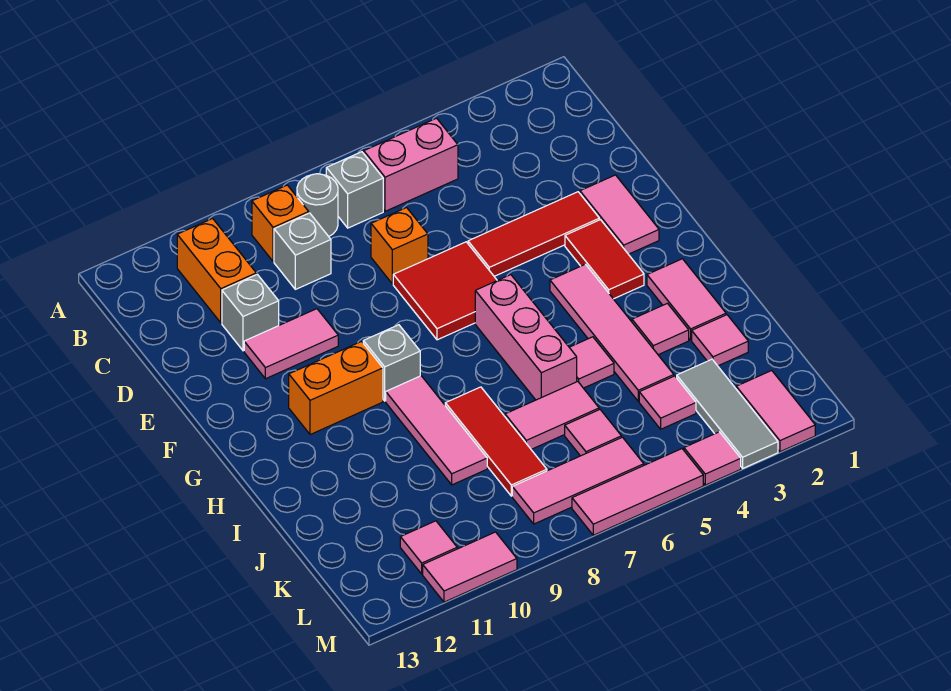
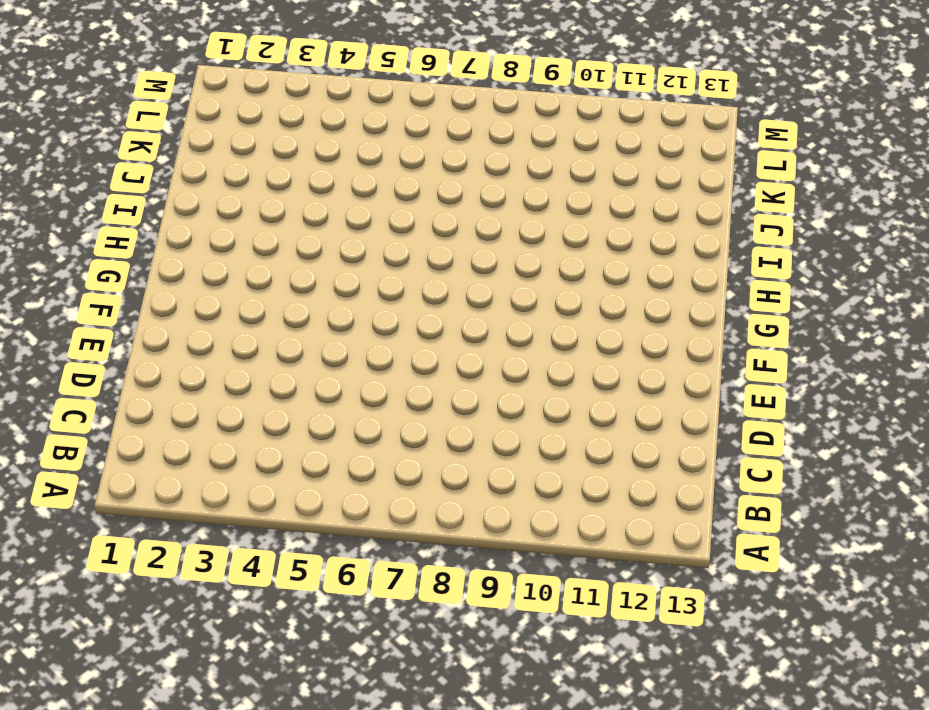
none -> pink brick B5:B6 level 1
none -> grey brick B7 level 1
none -> grey round brick B8 level 1
none -> orange brick B9 level 1

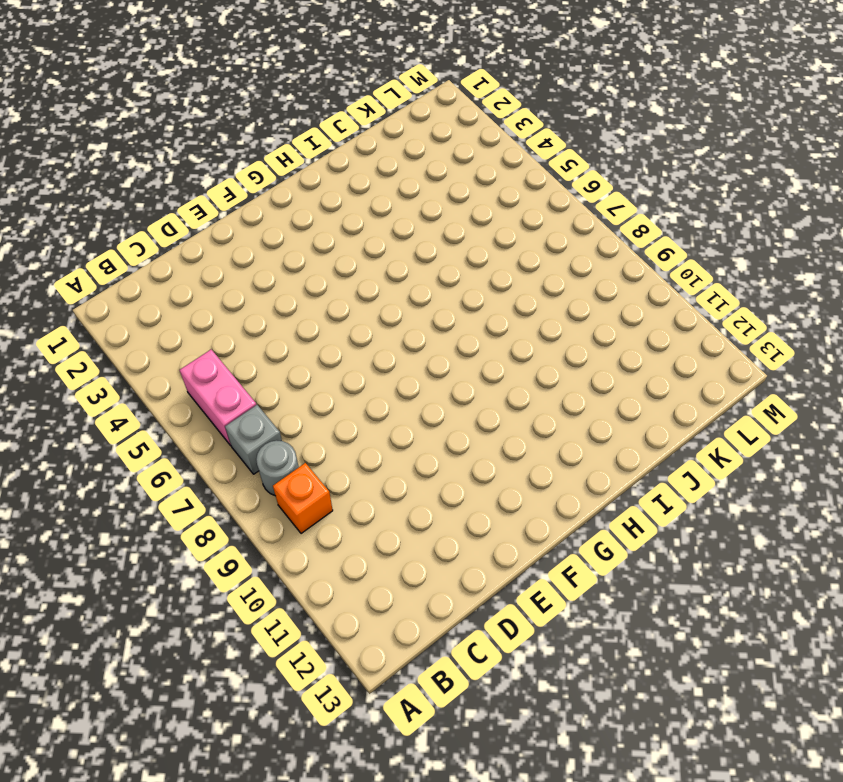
none -> orange brick B11:C11 level 1
none -> grey brick C9 level 1
none -> orange brick D7 level 1
none -> grey brick D11 level 1

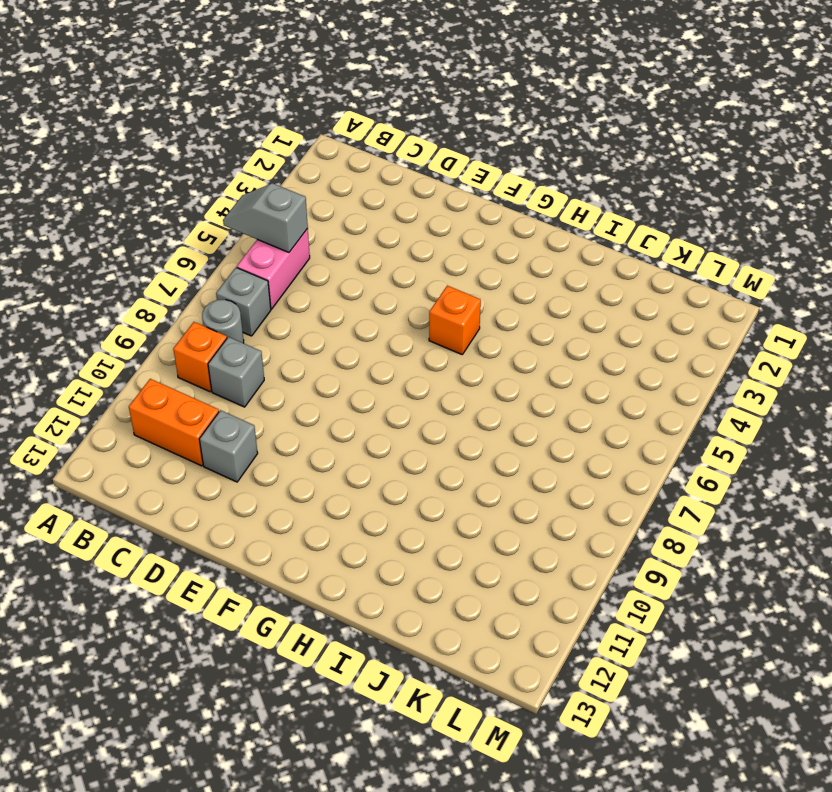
grey slope A5:B5 level 2 top B -> none
orange brick G5 level 1 -> orange brick D7 level 1
none -> pink tile E2:F2 level 1
none -> red tile E3:E5 level 1
none -> red tile E6:F7 level 1
none -> pink tile E10:E11 level 1

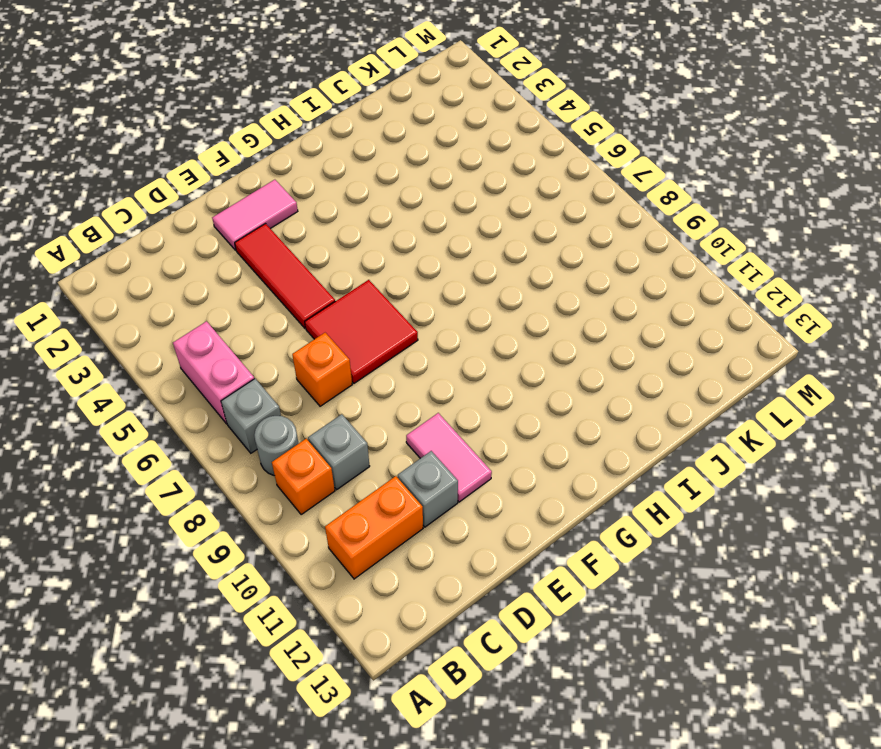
none -> red tile F3:G3 level 1
none -> pink tile G4:J4 level 1
none -> pink brick G6:I6 level 1
none -> grey brick G9 level 1

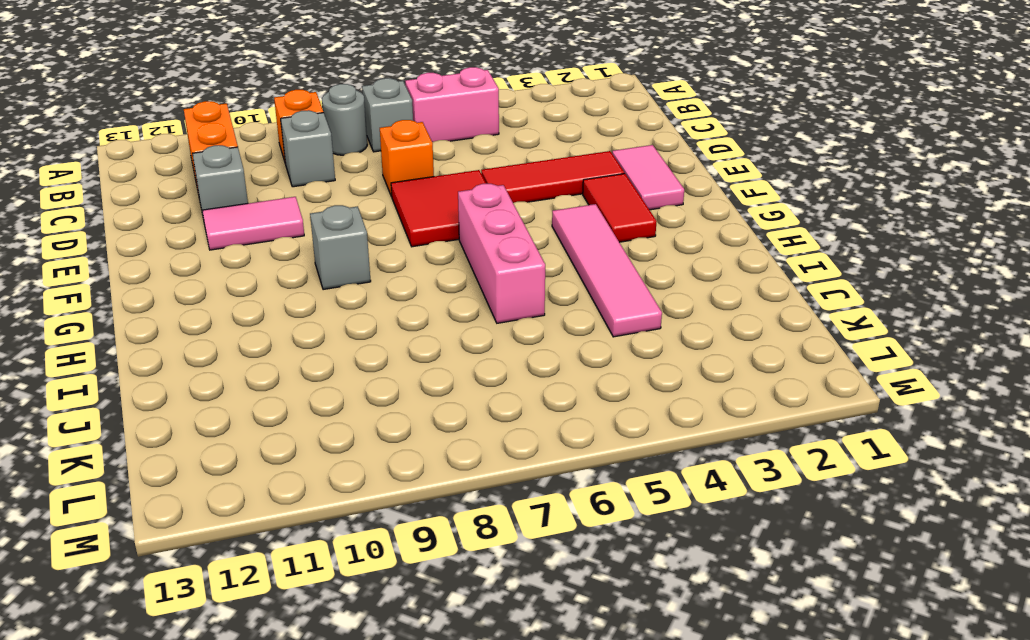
none -> orange brick G10:G11 level 1
none -> pink tile H2:I2 level 1
none -> pink tile H9:J9 level 1
none -> pink tile I3 level 1

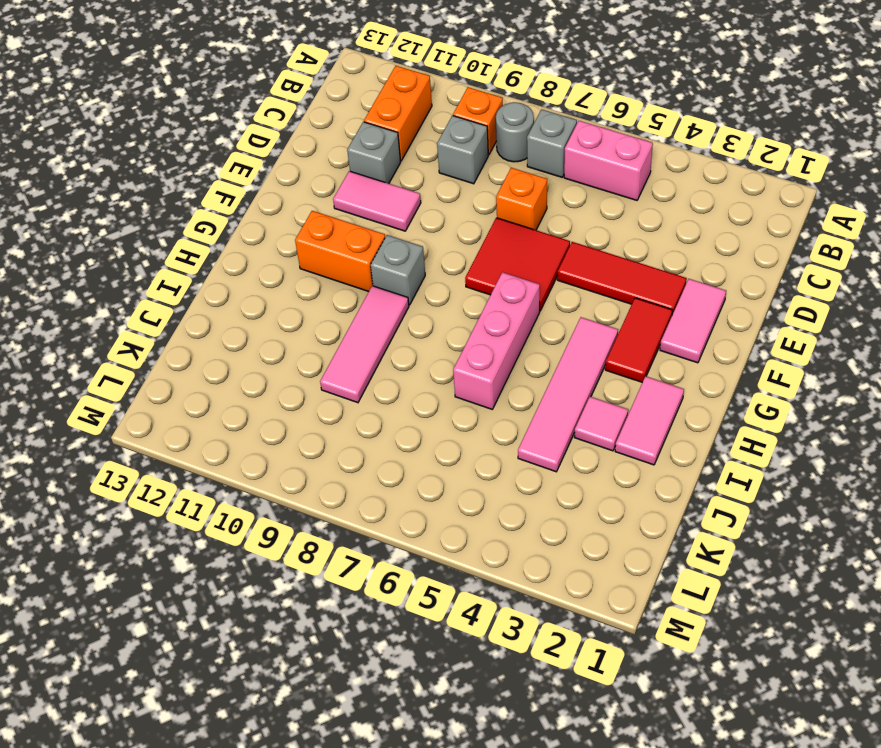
none -> pink tile I5 level 1
none -> red tile I8:K8 level 1
none -> pink tile J2 level 1
none -> pink tile J6:J7 level 1

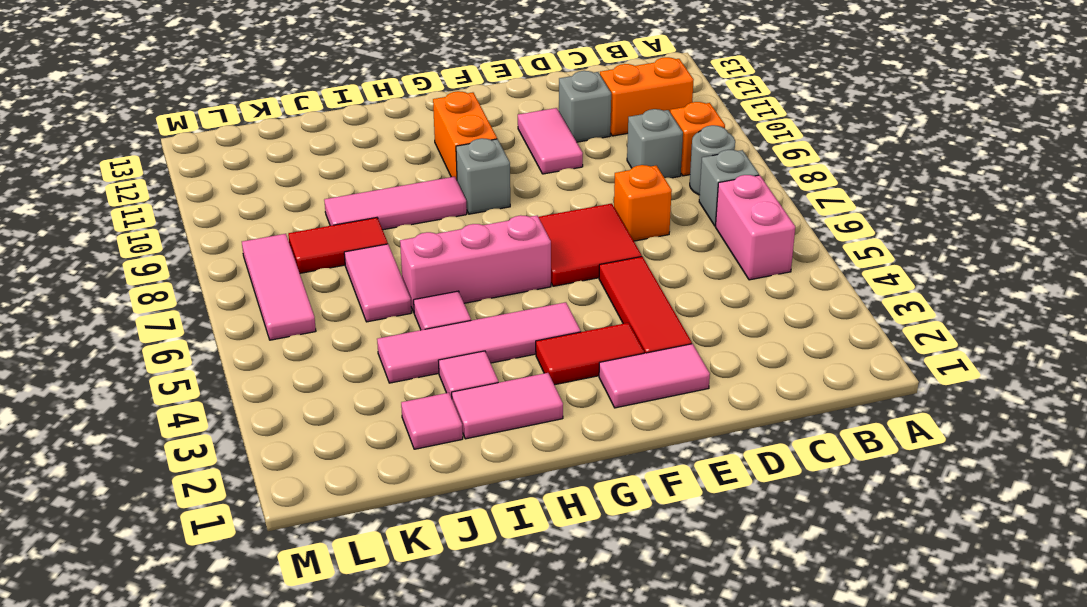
red tile J8:K8 level 1 -> red tile I8:K8 level 1
none -> grey tile K3:M3 level 1
none -> pink tile K4 level 1
none -> pink tile K6 level 1
none -> pink tile L2:M2 level 1

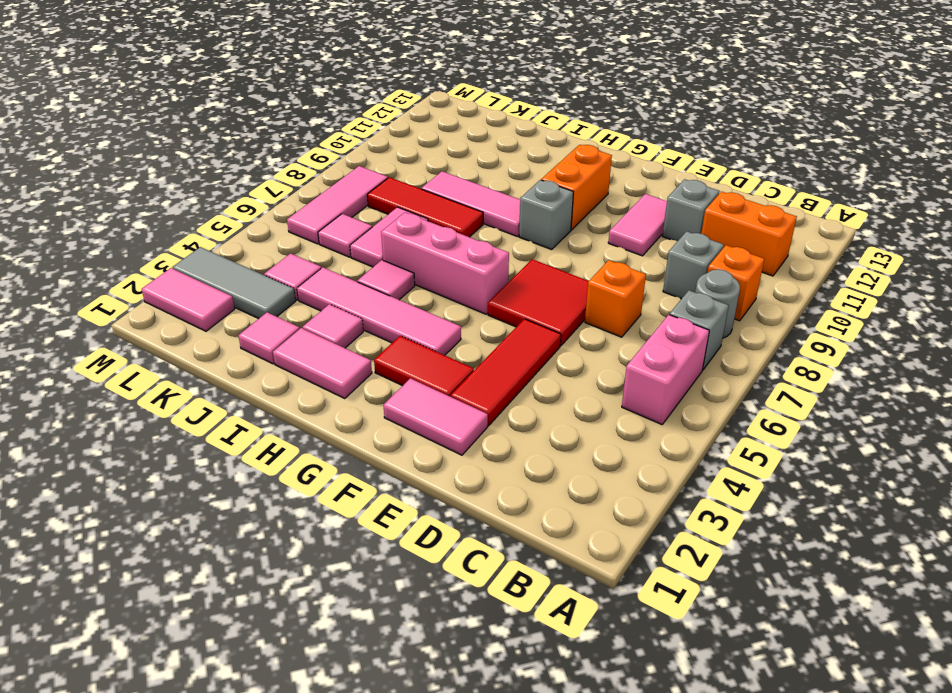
none -> pink tile L11 level 1
none -> pink tile M4 level 1
none -> pink tile M5:M7 level 1
none -> pink tile M10:M11 level 1

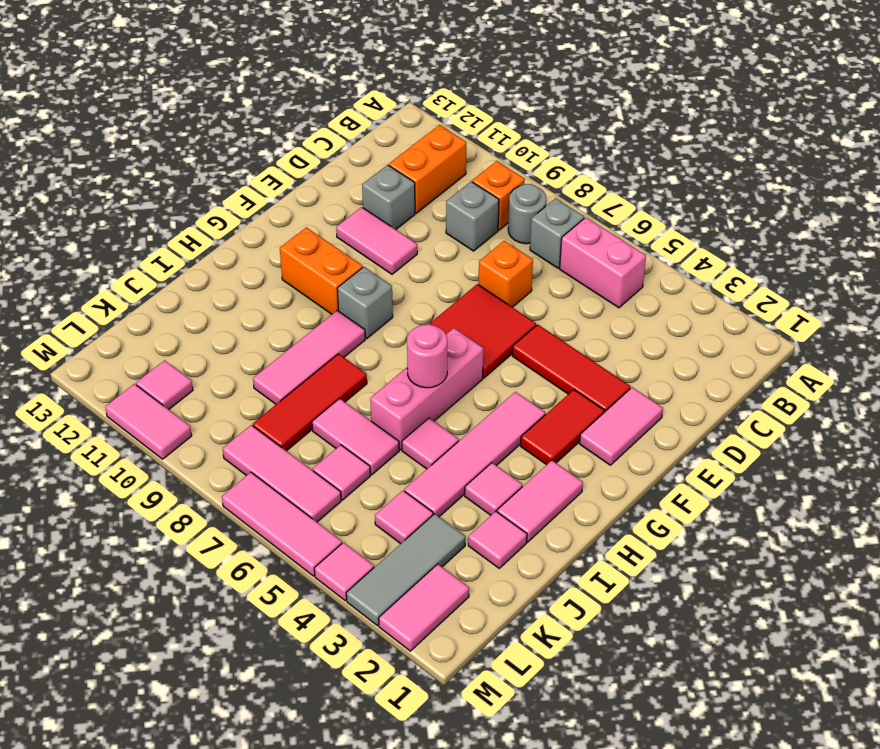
pink round brick H6 level 2 -> none

